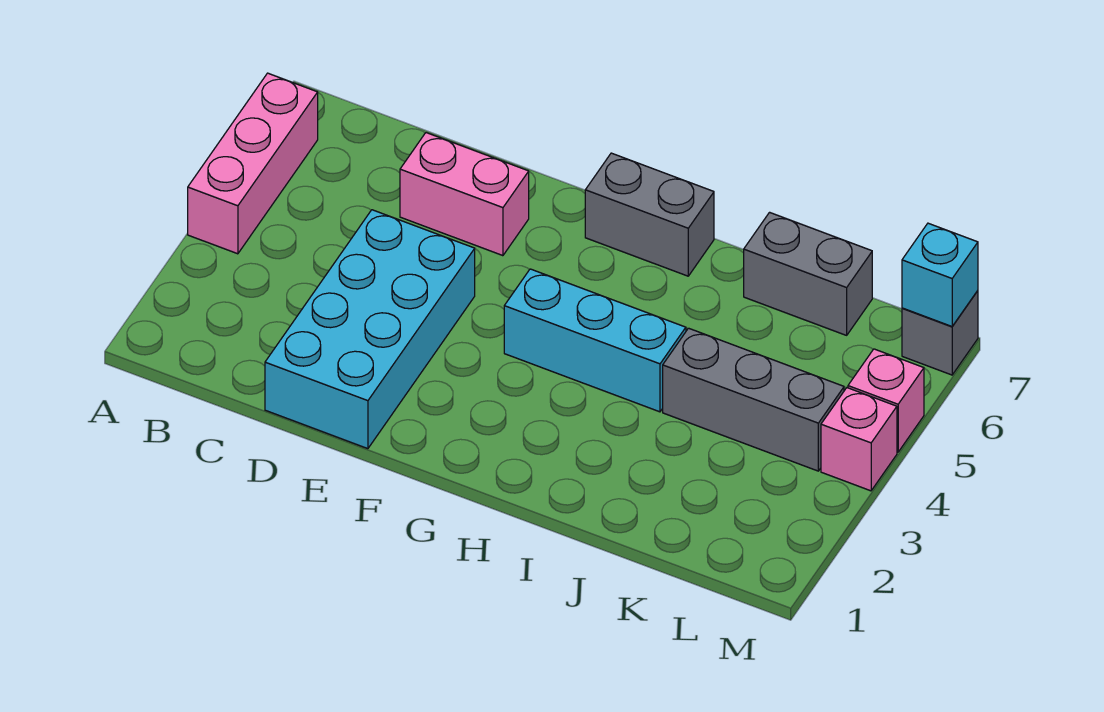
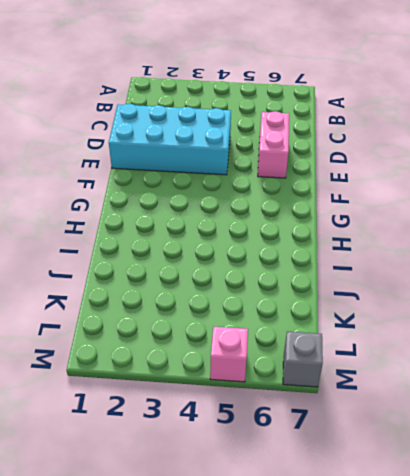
none -> pink brick A4:A6 level 1
none -> cyan brick G4:I4 level 1

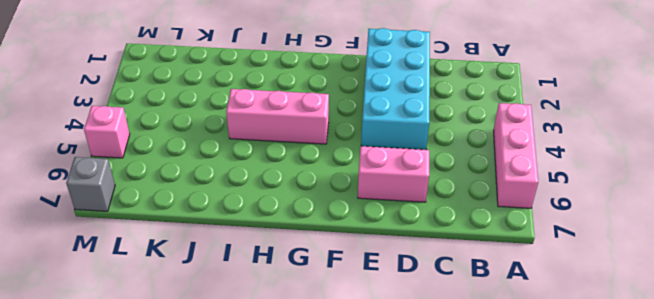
pink brick G4:I4 level 1 -> cyan brick G4:I4 level 1
none -> grey brick G7:H7 level 1
none -> grey brick J4:L4 level 1

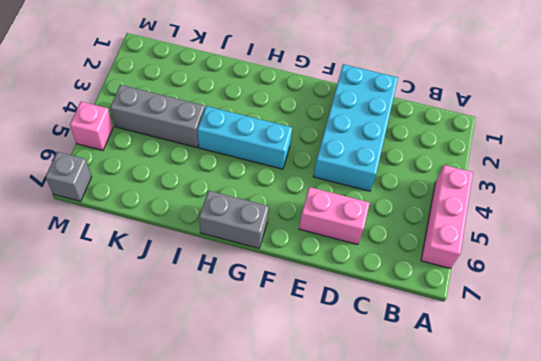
none -> grey brick J7:K7 level 1
none -> pink brick M4 level 1

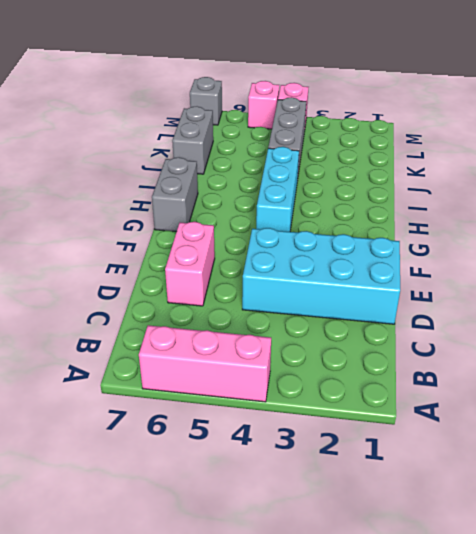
none -> cyan brick M7 level 2

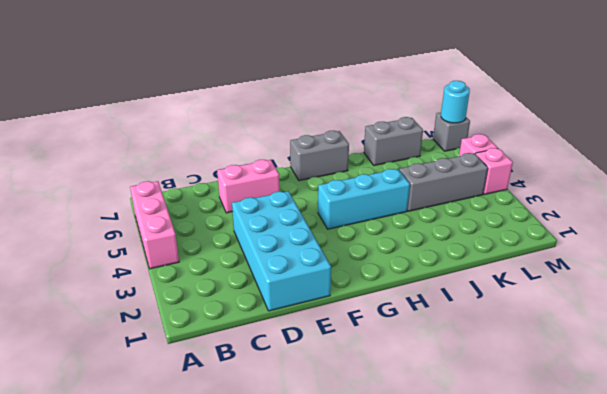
cyan round brick M7 level 2 -> cyan brick M7 level 2

